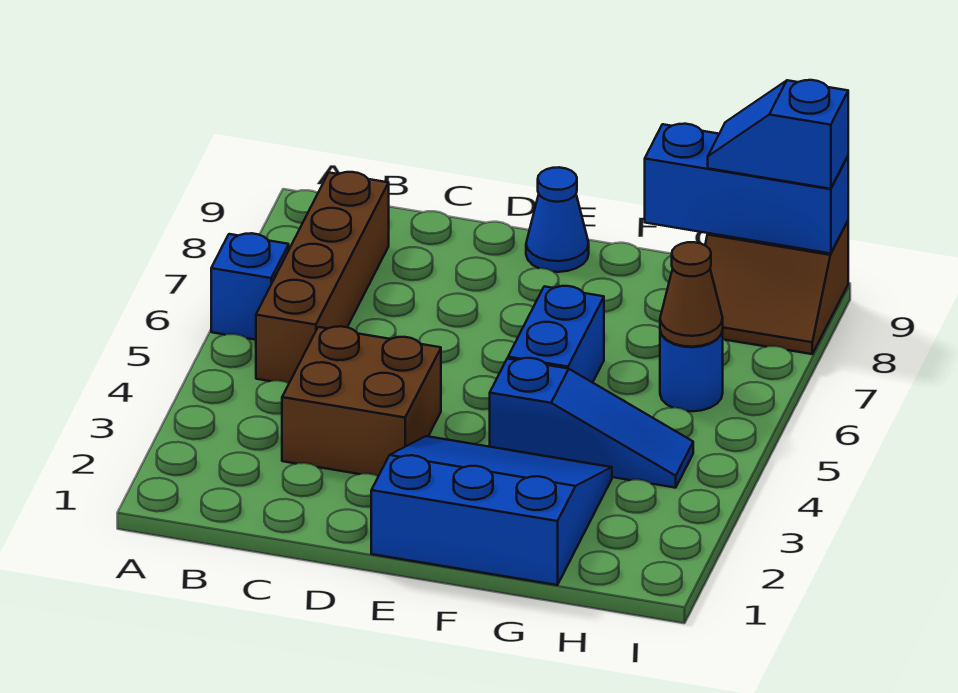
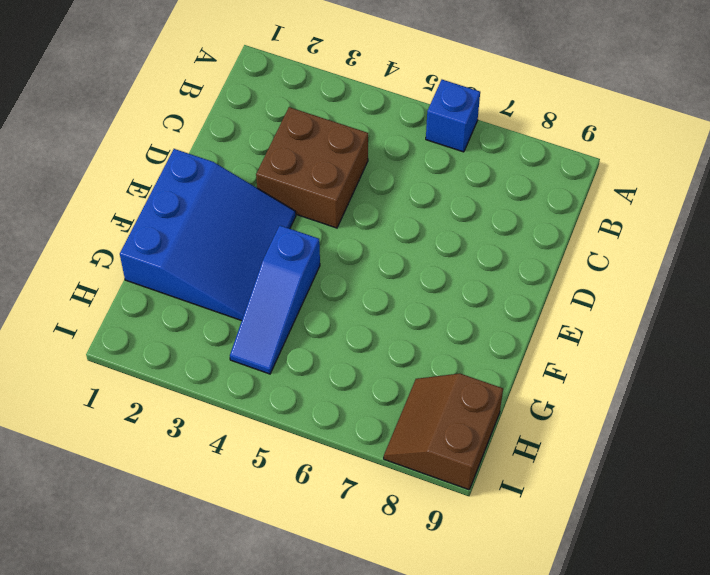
none -> brown brick B5:B8 level 1
none -> blue cone E9 level 1
none -> blue brick F5:F6 level 1

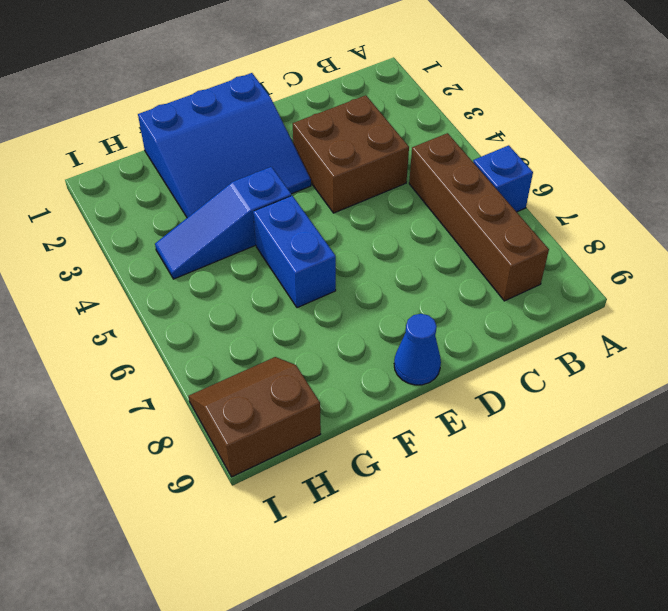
none -> blue round brick H6 level 1
none -> blue brick G9:I9 level 2
none -> brown cone H6 level 2

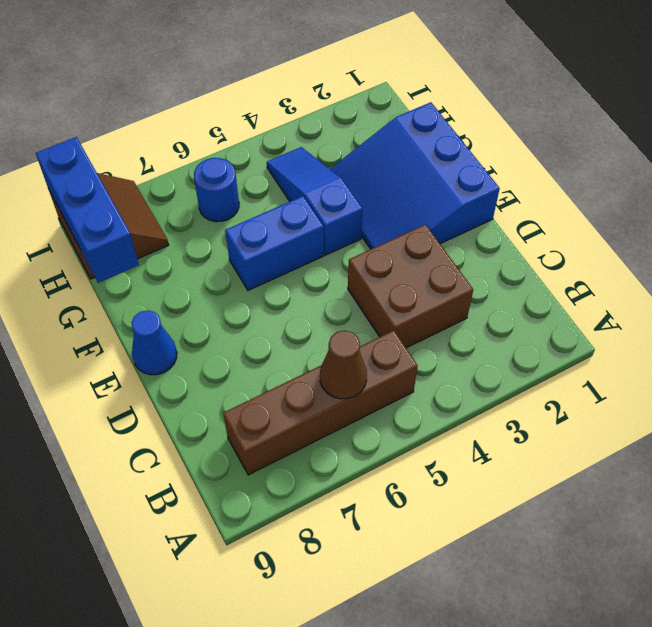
brown cone B6 level 2 -> brown cone H6 level 2
none -> blue brick A6 level 1
none -> blue slope H9:I9 level 3 top I

